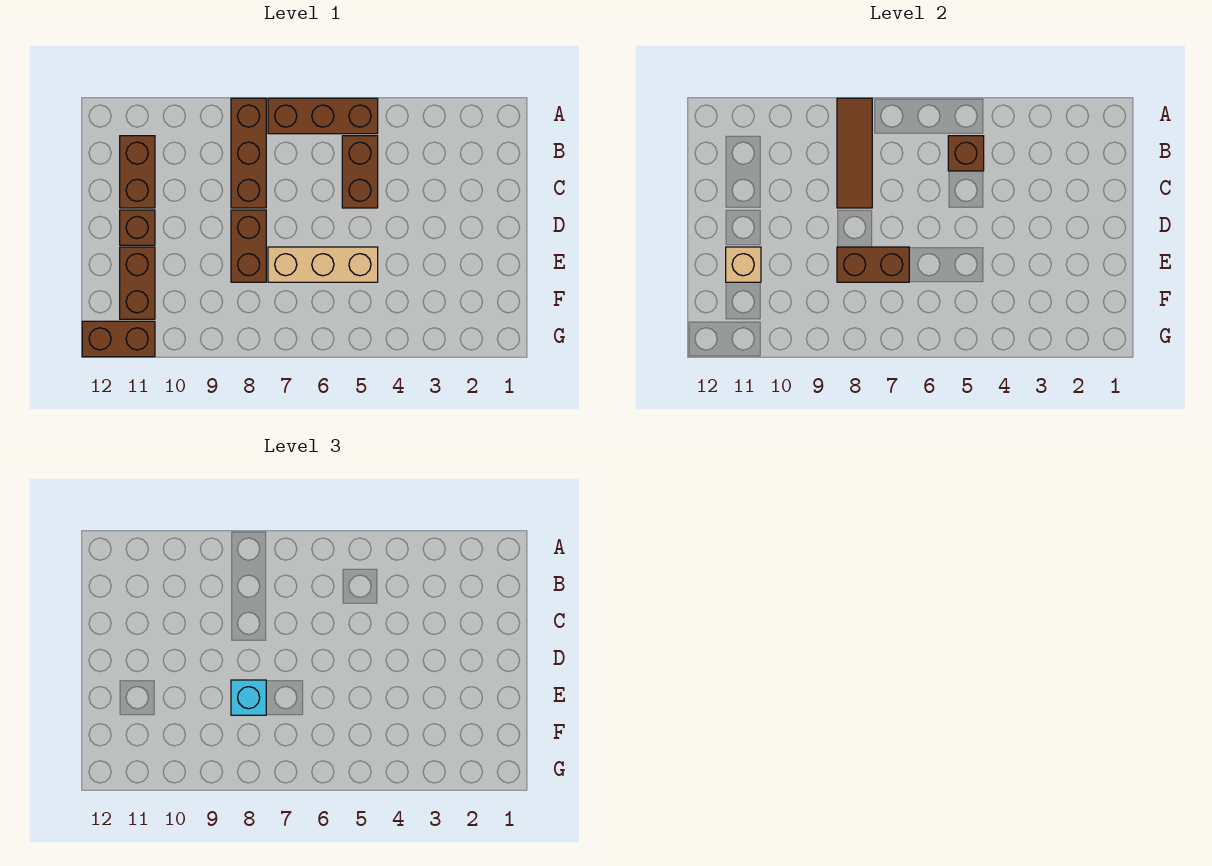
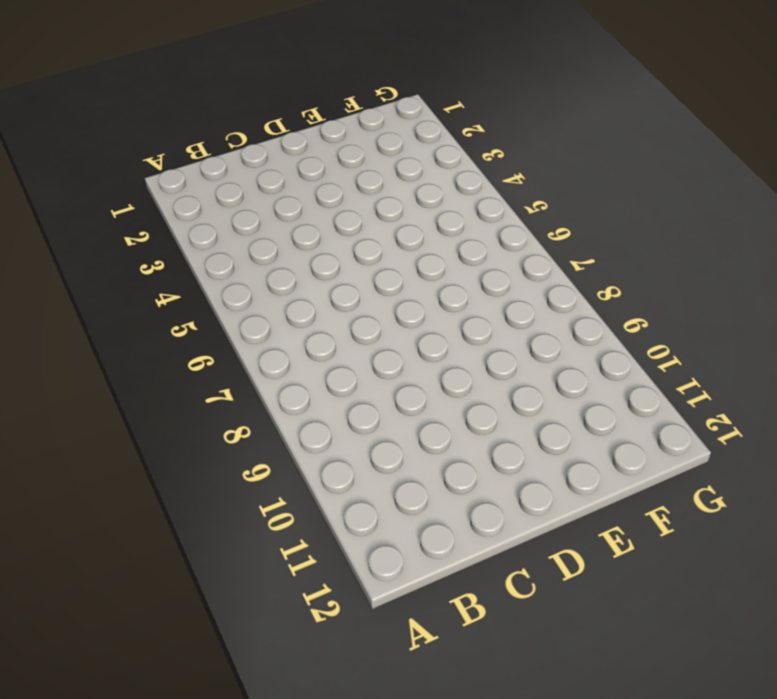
none -> brown brick A5:A7 level 1
none -> brown brick A8:C8 level 1
none -> brown brick B5:C5 level 1

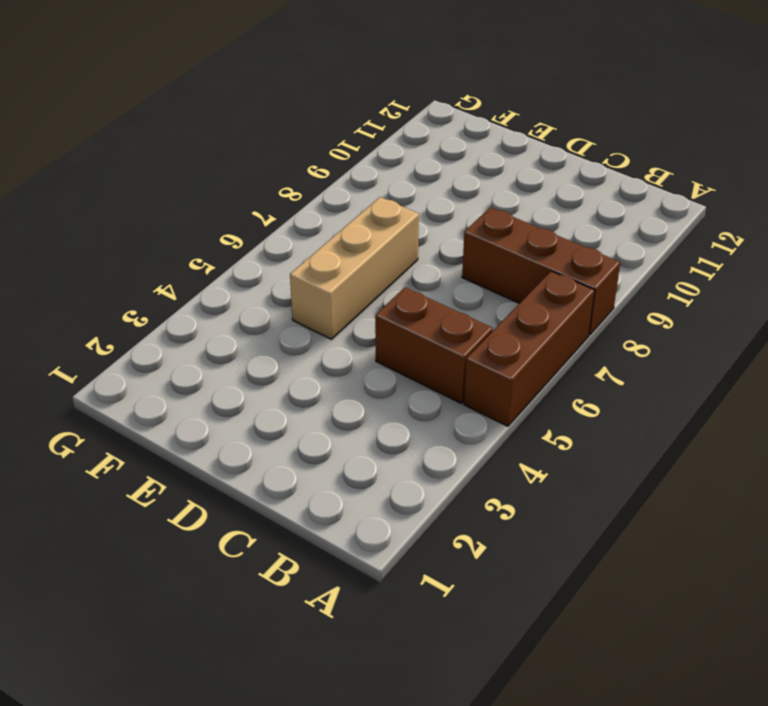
none -> brown brick B11:C11 level 1
none -> brown brick D8:E8 level 1
none -> brown brick D11 level 1

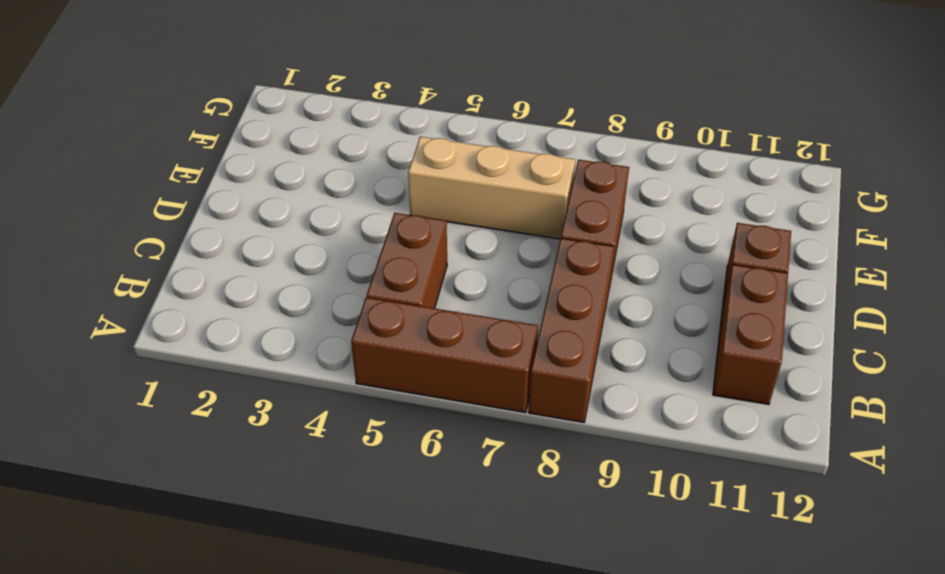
none -> brown brick E11:F11 level 1
none -> brown brick G11:G12 level 1
none -> brown tile A8:C8 level 2

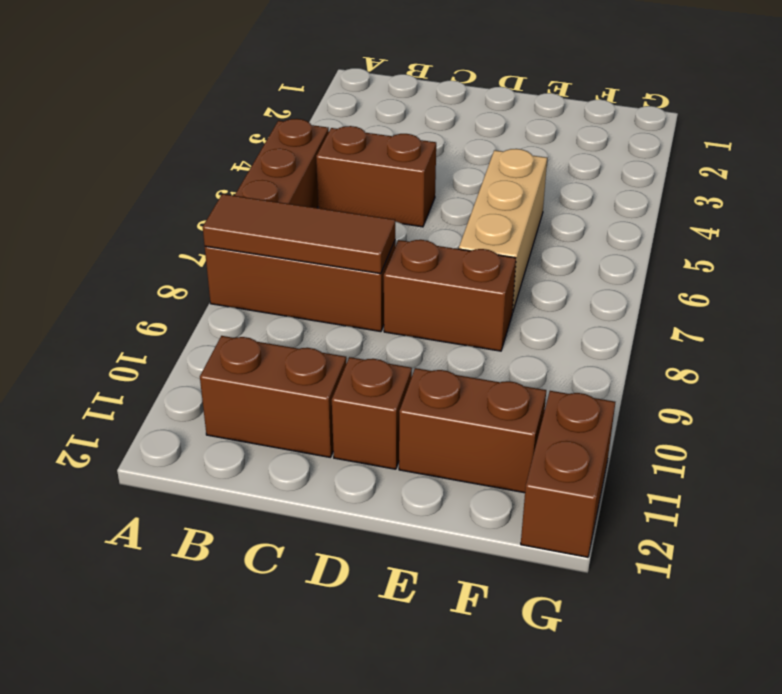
none -> brown brick B5 level 2
none -> brown brick E7:E8 level 2
none -> tan brick E11 level 2

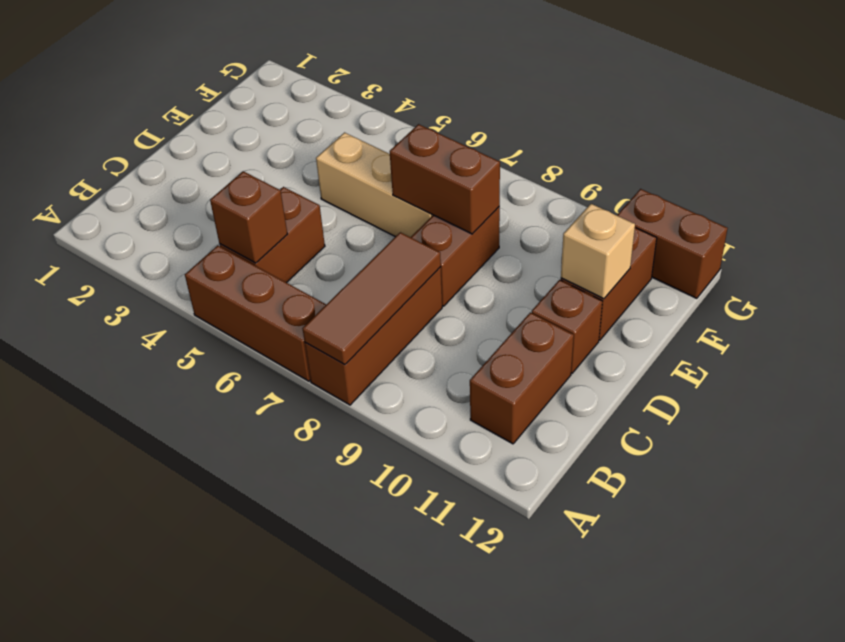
none -> cyan brick E8 level 3

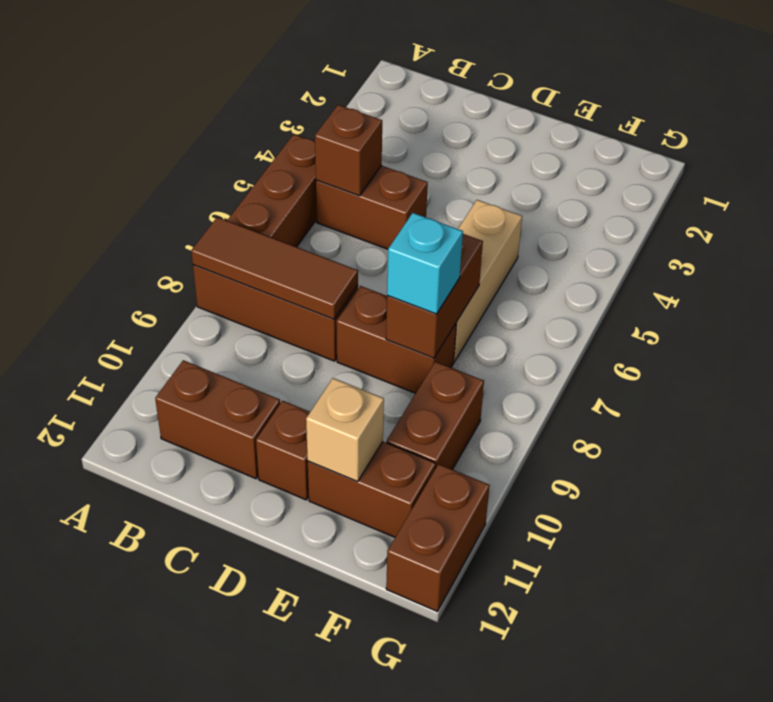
brown brick F9:F10 level 1 -> none

